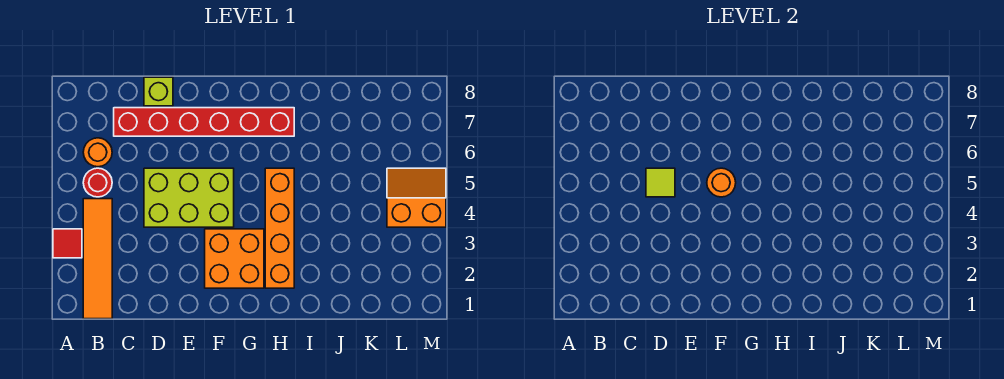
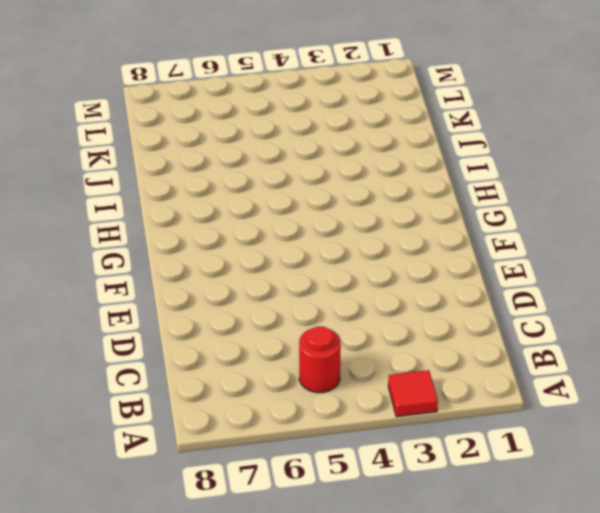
none -> orange tile B1:B4 level 1
none -> orange round brick B6 level 1
none -> red brick C7:H7 level 1

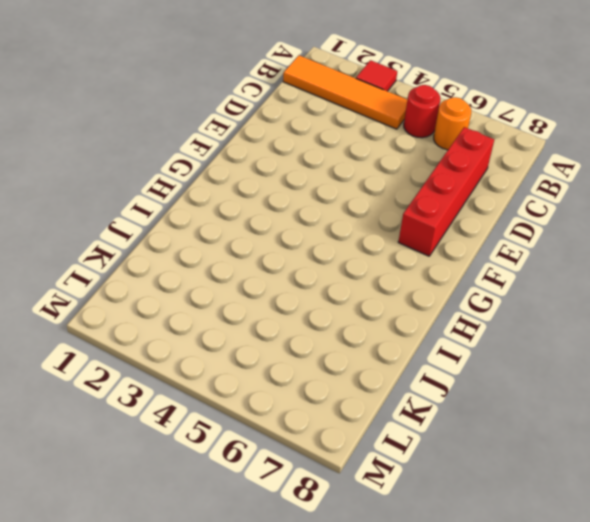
red brick C7:F7 level 1 -> red brick C7:H7 level 1
none -> lime brick D4:F5 level 1
none -> lime brick D8 level 1
none -> orange brick F2:G3 level 1

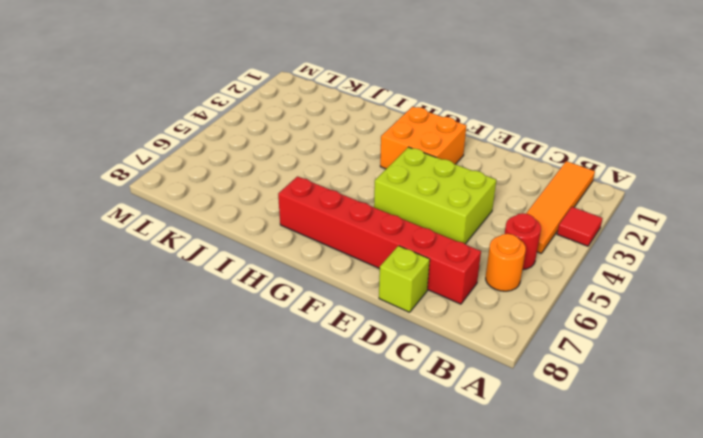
none -> orange brick H2:H5 level 1
none -> orange slope L4:M5 level 1 top 4
none -> lime tile D5 level 2

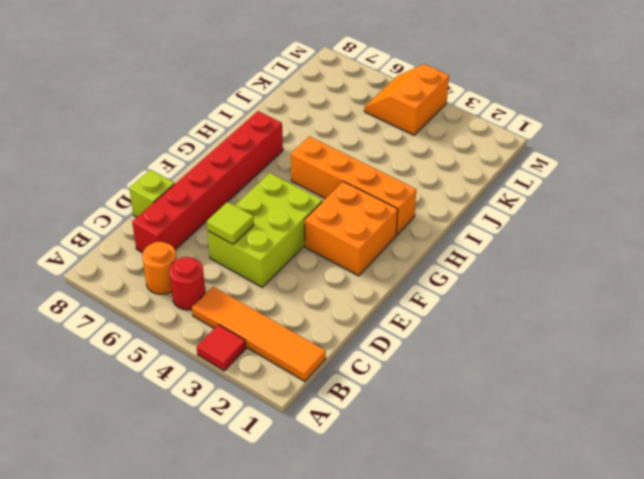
none -> orange round brick F5 level 2

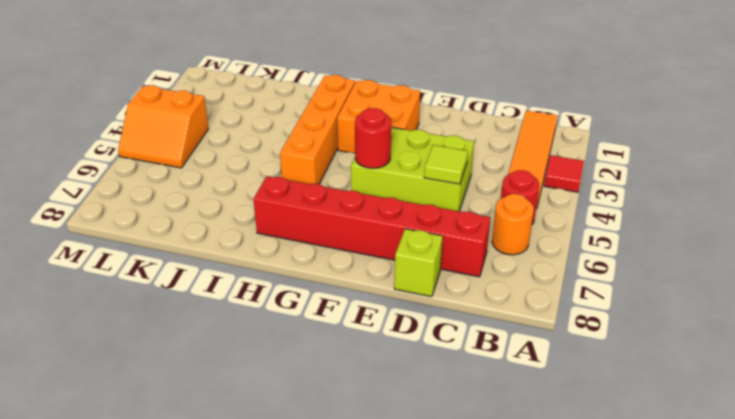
red round brick F5 level 2 -> orange round brick F5 level 2

